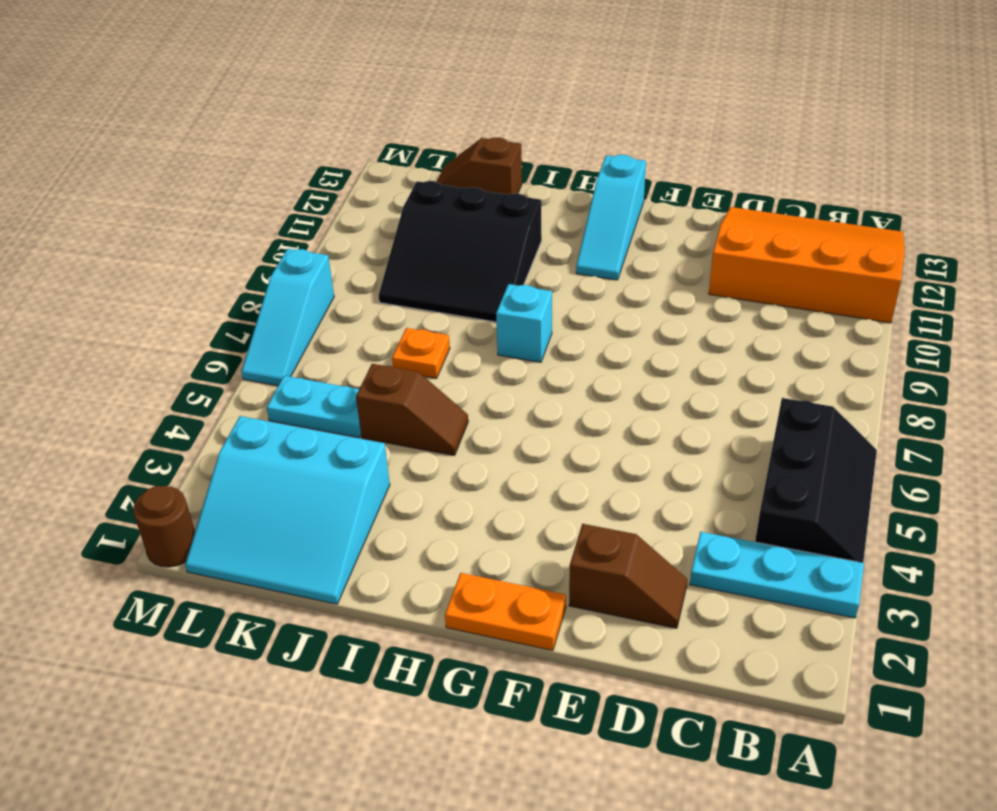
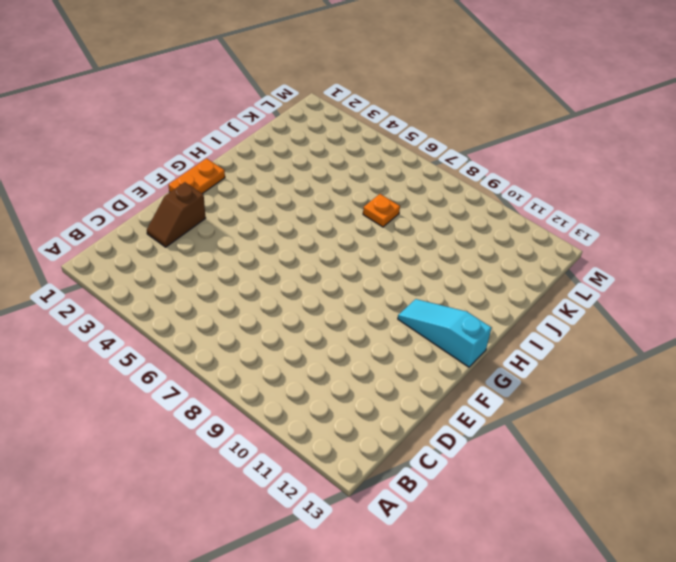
none -> cyan plate A3:C3 level 1
none -> black slope A4:B6 level 1 top B
none -> orange slope A11:D13 level 1 top 11

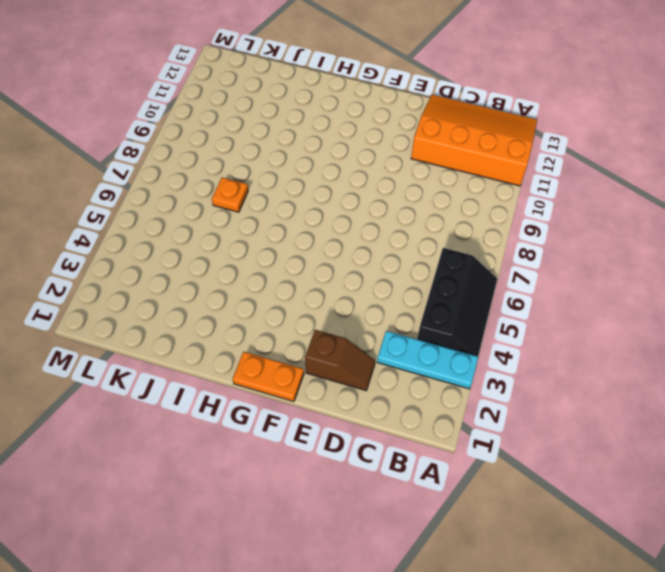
none -> cyan slope G11:G13 level 1 top 13
none -> cyan brick H8 level 1
none -> brown slope I5:J5 level 1 top J

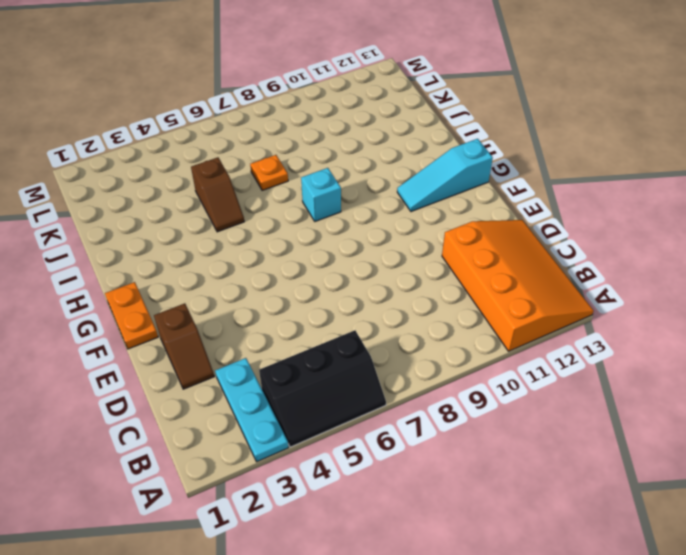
none -> black slope I9:K11 level 1 top 11
none -> cyan slope J1:L3 level 1 top 3
none -> brown slope J13:K13 level 1 top J

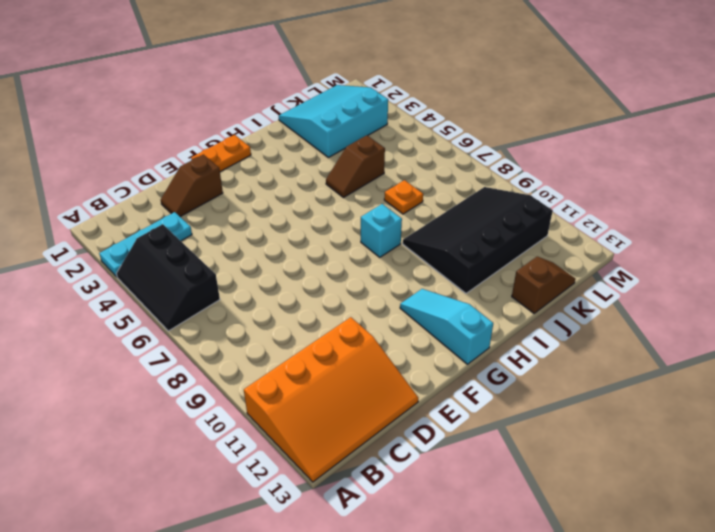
black slope I9:L11 level 1 top 11 -> black slope I9:K11 level 1 top 11
none -> cyan plate K5:L5 level 1
none -> brown round brick M1 level 1
none -> cyan slope M6:M8 level 1 top 8

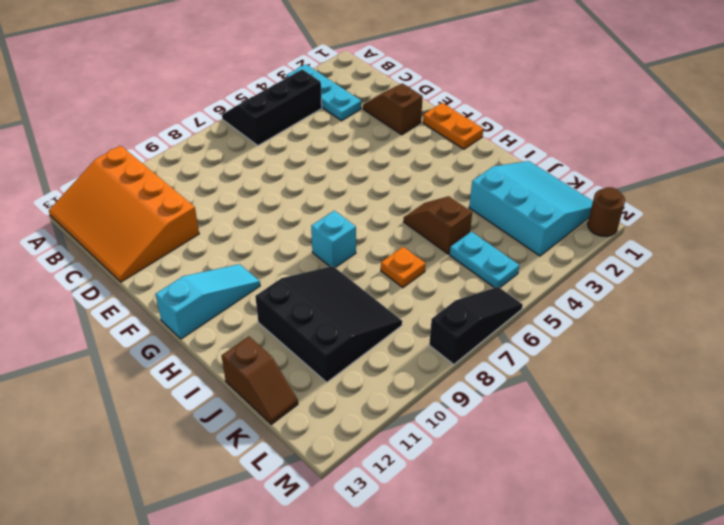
black slope M6:M8 level 1 top 8 -> cyan slope M6:M8 level 1 top 8

